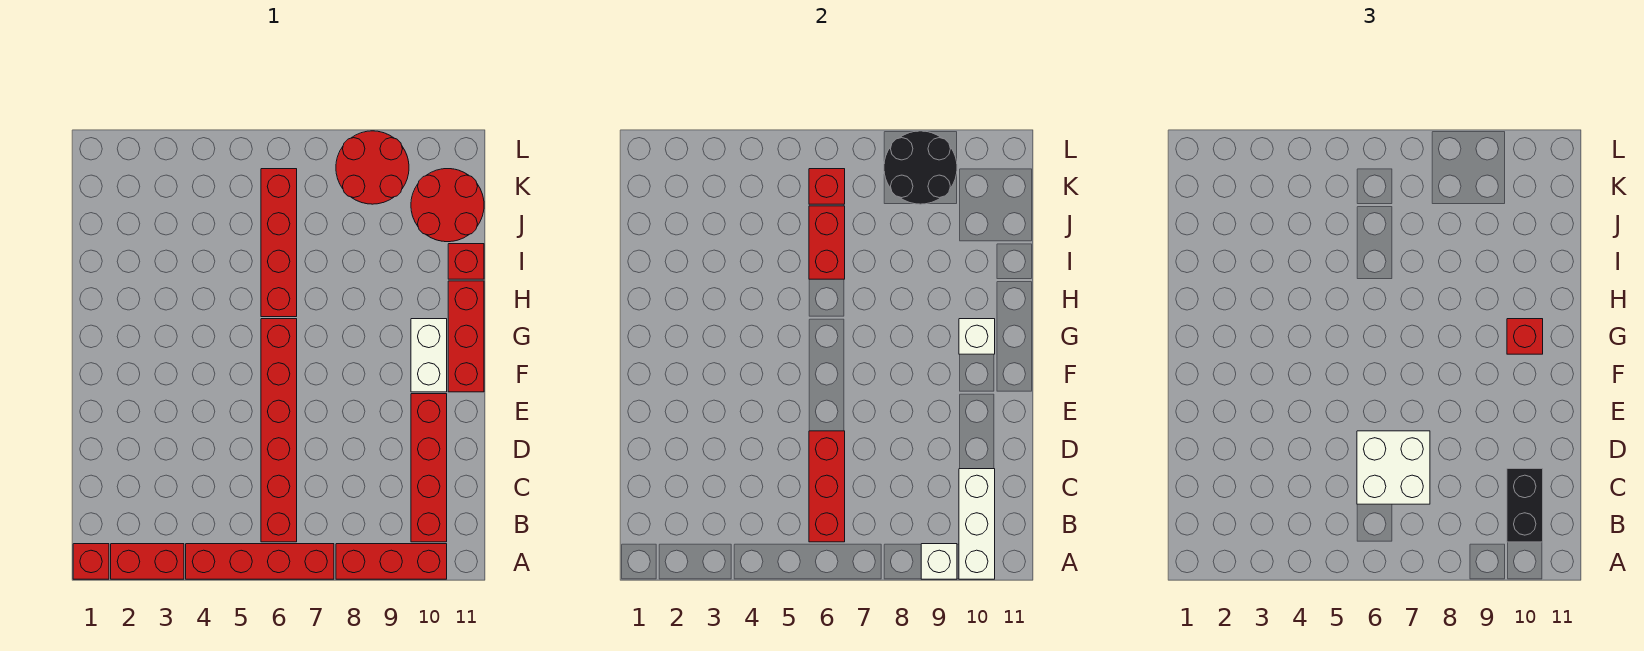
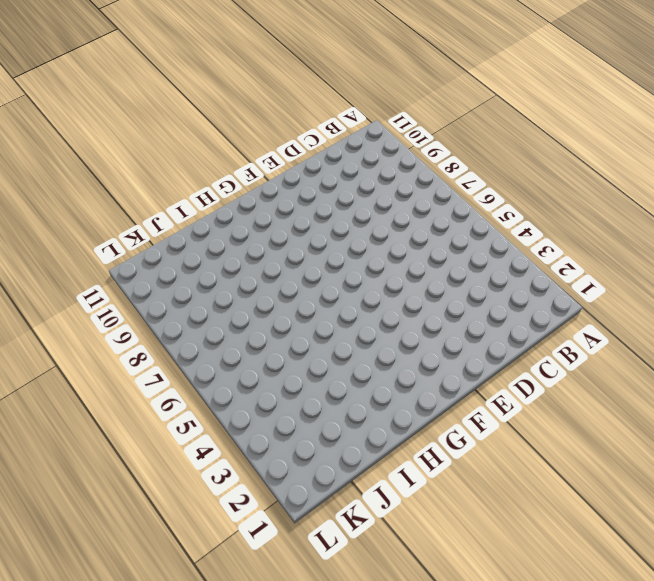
none -> red brick A1 level 1
none -> red brick A2:A3 level 1
none -> red brick A4:A7 level 1

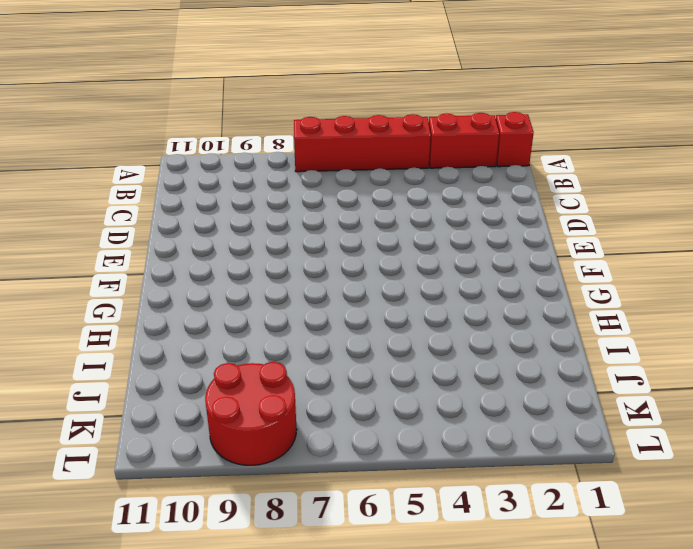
none -> red brick A8:A10 level 1
none -> red brick B6:G6 level 1
none -> red brick B10:E10 level 1

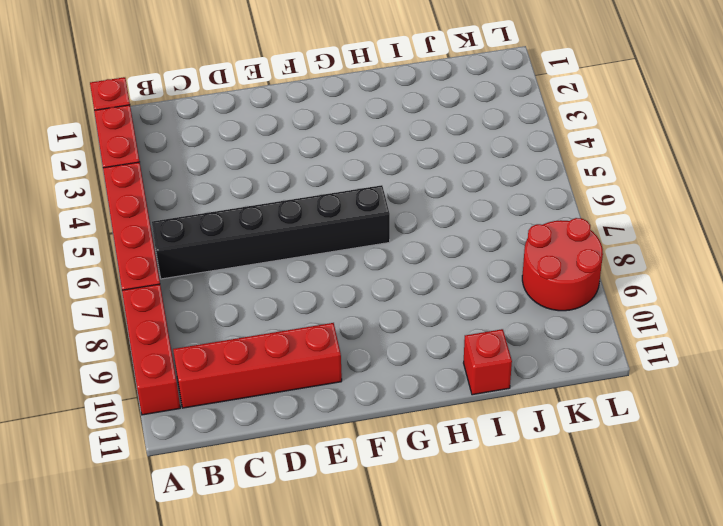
black brick B6:G6 level 1 -> red brick B6:G6 level 1
none -> white brick F10:G10 level 1
none -> red brick F11:H11 level 1
none -> red brick H6:K6 level 1

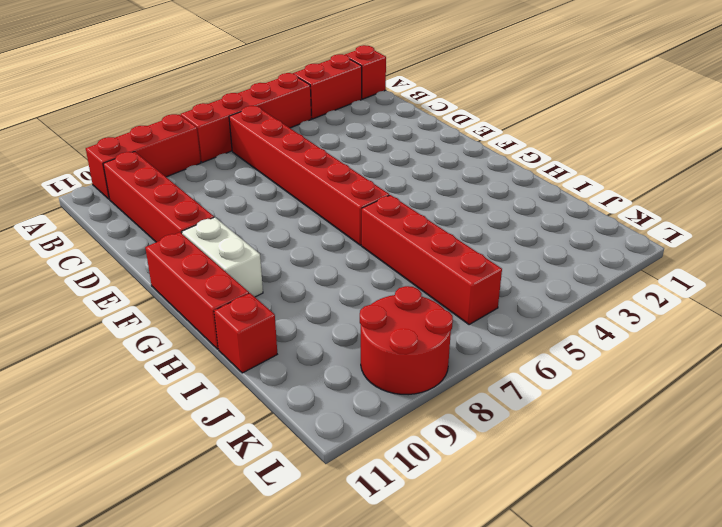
none -> red round brick J10:K11 level 1
none -> white brick A9 level 2
none -> white brick A10:C10 level 2

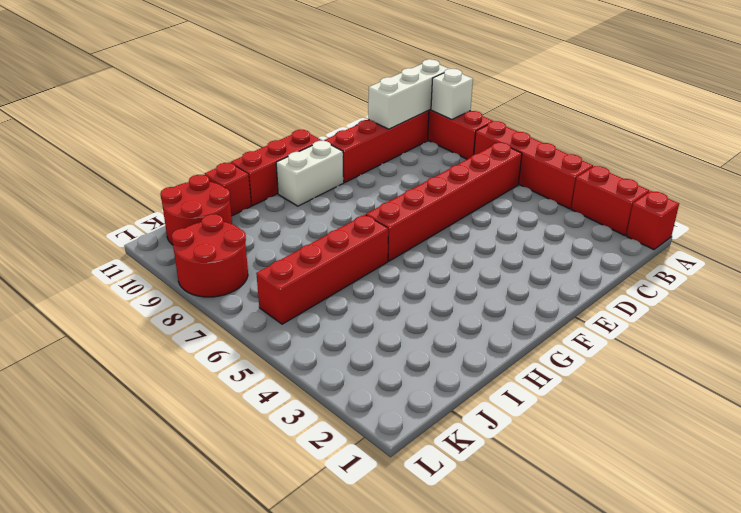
none -> red brick B6:D6 level 2
none -> white brick G10 level 2
none -> red brick I6:J6 level 2

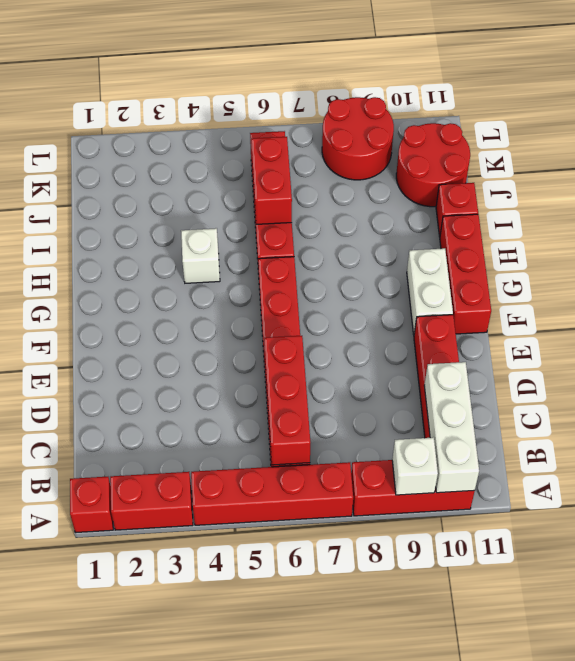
white brick H4 level 1 -> white brick G10 level 2
none -> red brick K6 level 2
none -> black round brick K8:L9 level 2
none -> black brick B10:C10 level 3

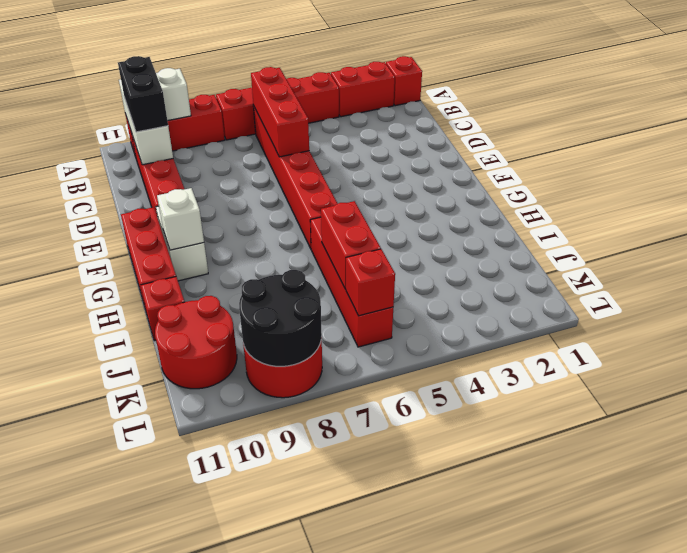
none -> white brick C6:D7 level 3
none -> red brick G10 level 3

